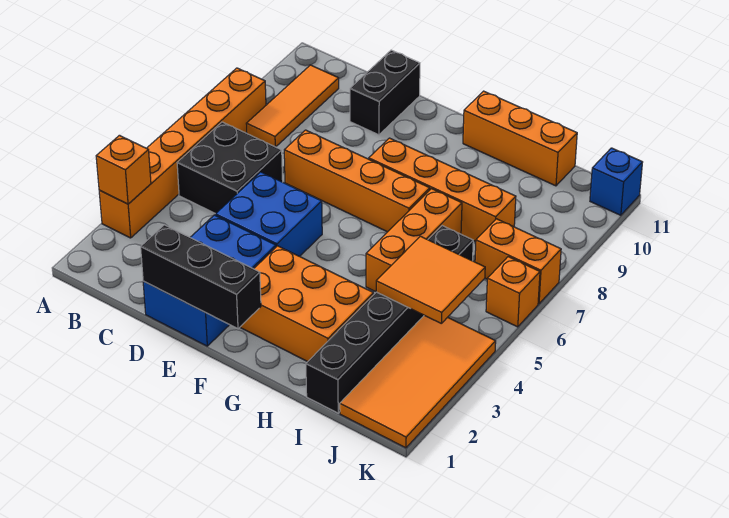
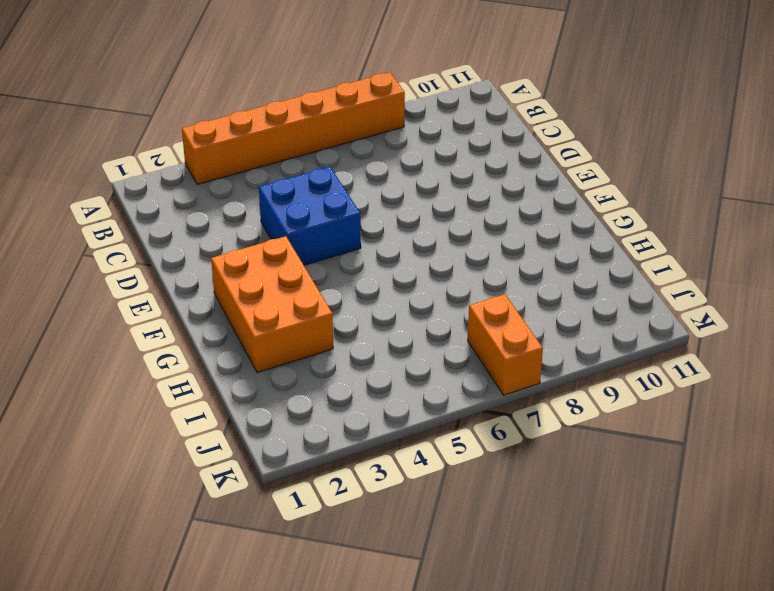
none -> black brick B5:C6 level 1
none -> orange tile B8:B10 level 1
none -> blue brick D1:E3 level 1

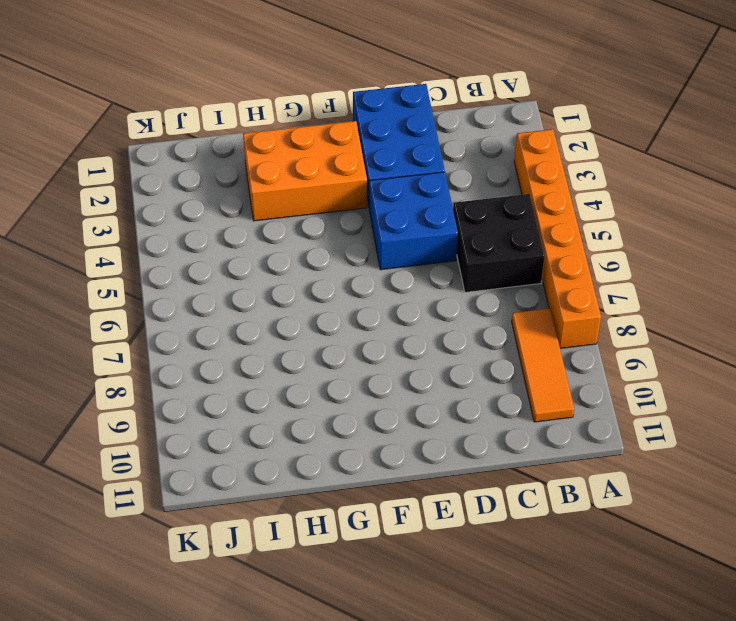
none -> orange brick D7:G7 level 1
none -> black brick D10:D11 level 1
none -> orange brick F8:I8 level 1

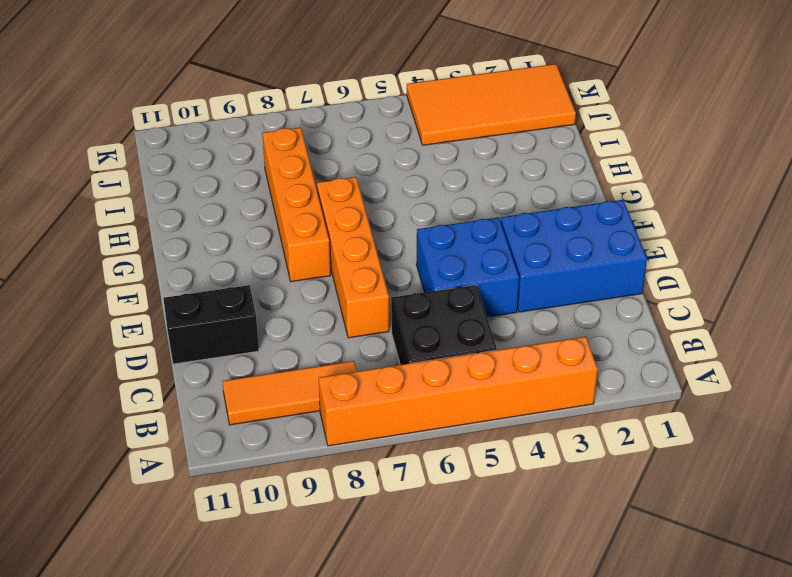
none -> orange brick F2:H3 level 1
none -> orange brick G11:I11 level 1
none -> orange brick H5:H7 level 1

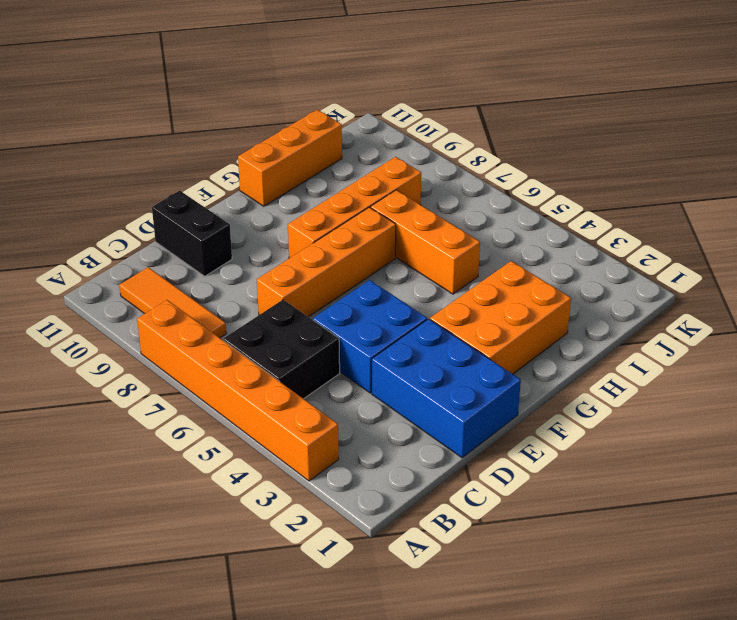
none -> black brick I1:I6 level 1
none -> orange tile J1:K4 level 1
none -> orange brick J7:K7 level 1

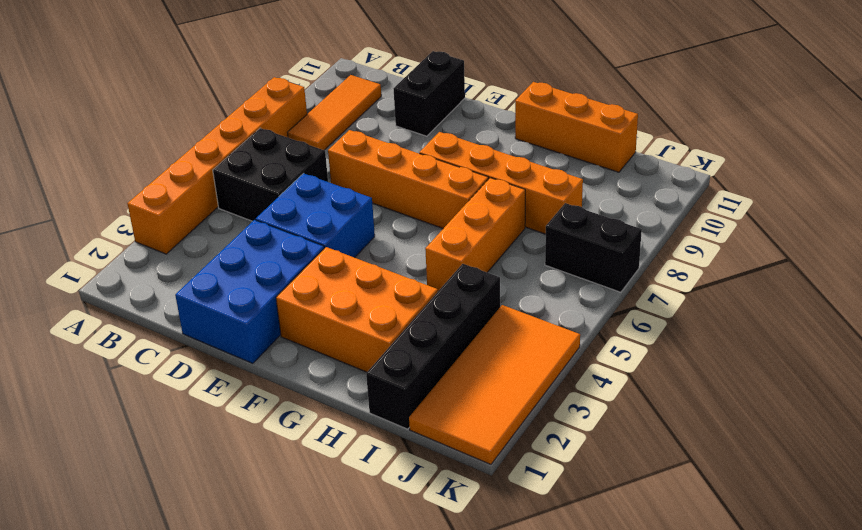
black brick I1:I4 level 1 -> black brick I1:I6 level 1
black brick J7:K7 level 1 -> orange brick J7:K7 level 1
none -> orange brick K6 level 1
none -> blue brick K11 level 1
none -> orange brick A3 level 2

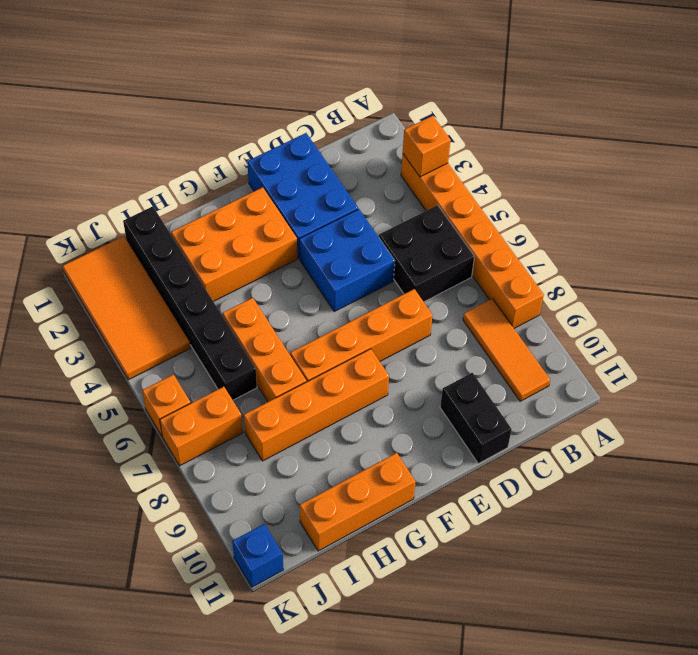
none -> black brick D1:F1 level 2
none -> orange tile I4:J5 level 2

